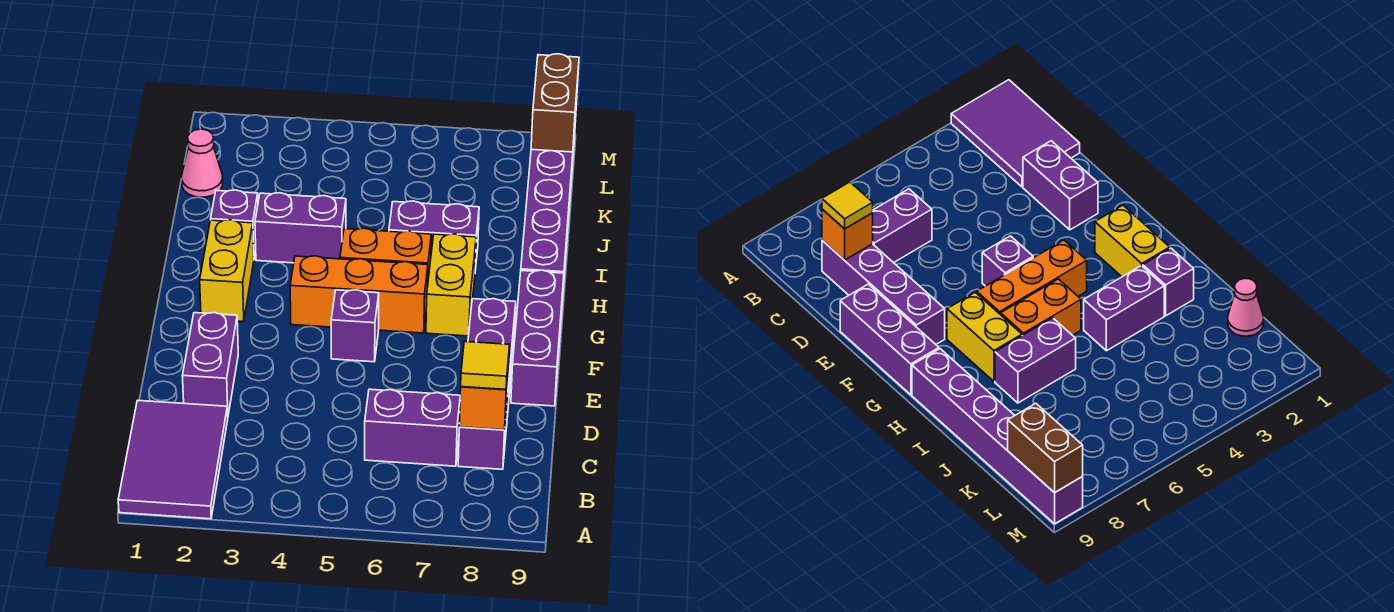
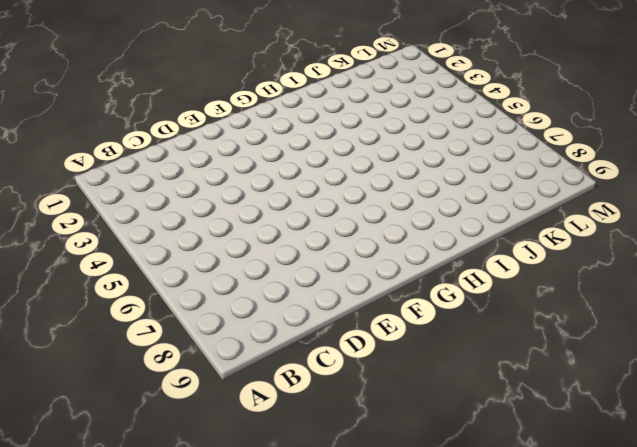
none -> purple tile A1:C2 level 1
none -> purple brick C6:C7 level 1
none -> purple brick C8:F8 level 1

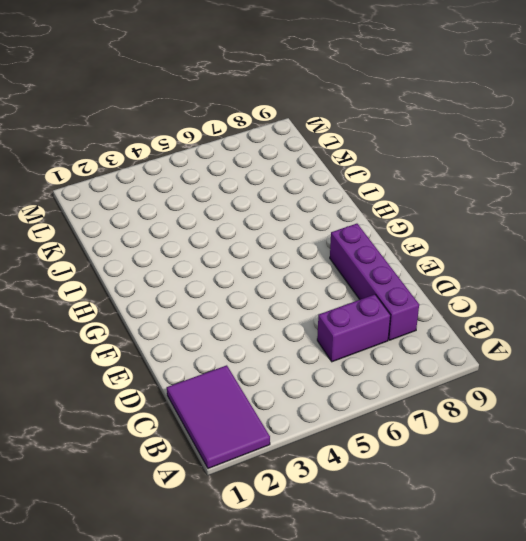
none -> purple brick D2:E2 level 1
none -> purple brick E9:G9 level 1
none -> purple brick F5 level 1

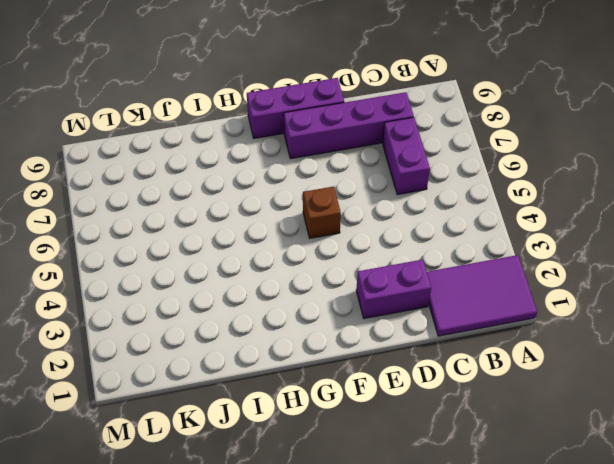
brown brick F5 level 1 -> purple brick F5 level 1
none -> yellow brick G2:H2 level 1
none -> orange brick G4:G6 level 1
none -> yellow brick G7:H7 level 1

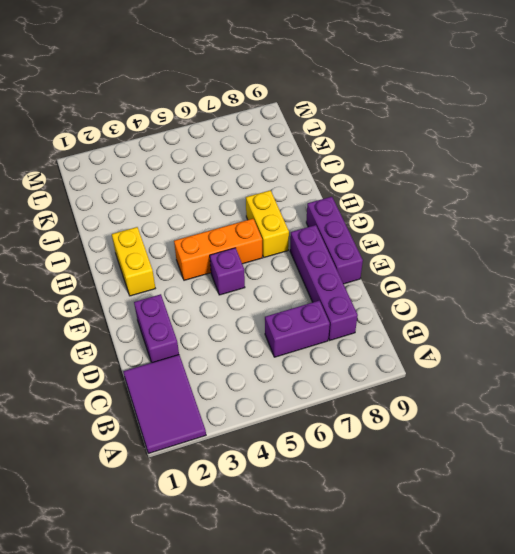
none -> orange brick H5:H6 level 1
none -> purple brick H9:M9 level 1
none -> purple brick I2 level 1

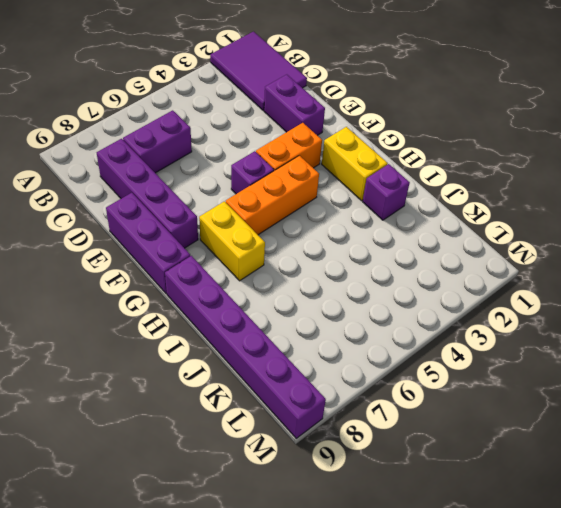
orange brick F3:F4 level 1 -> orange brick H5:H6 level 1
none -> purple brick I3:I4 level 1
none -> purple brick I6:I7 level 1
none -> pink cone K1 level 1

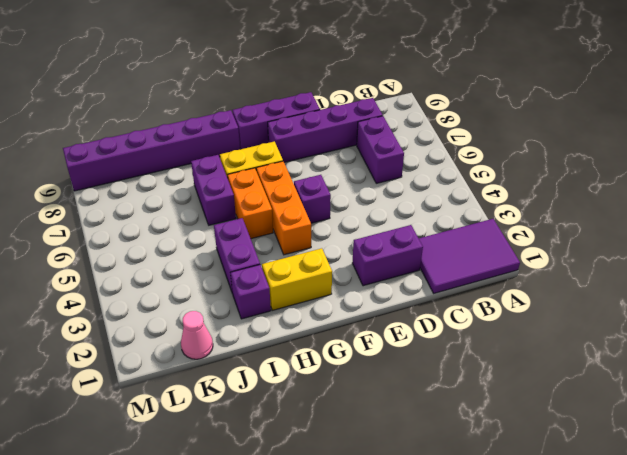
none -> orange brick C8 level 2
none -> brown brick L9:M9 level 2
none -> yellow tile C8 level 3

